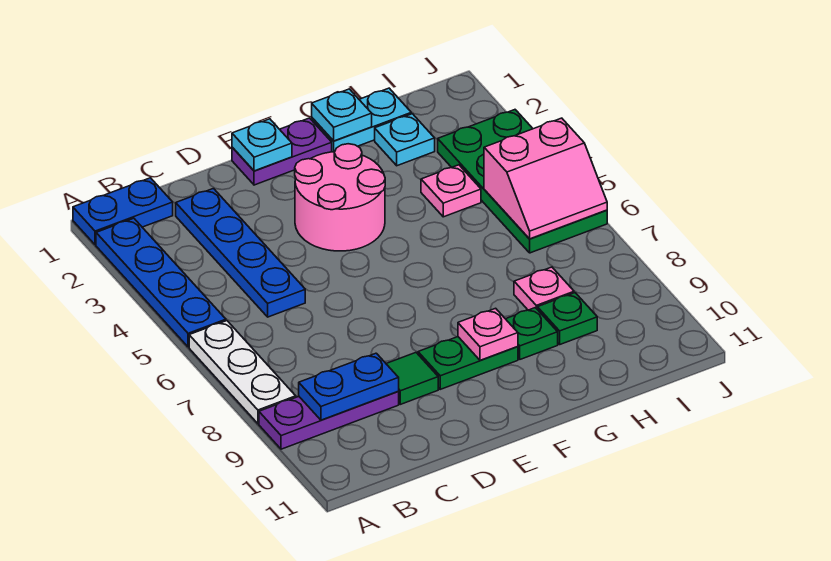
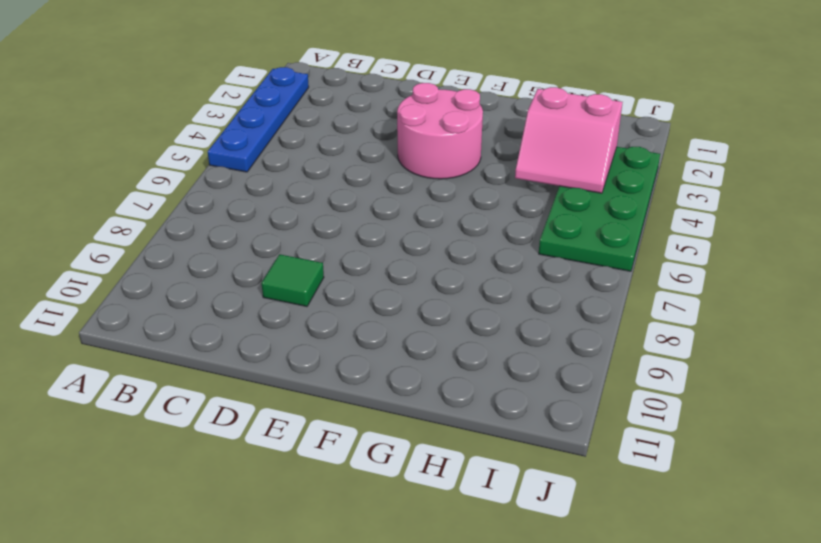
pink slope H3:I4 level 2 top 3 -> pink slope I5:J6 level 2 top 5
none -> blue plate A1:B1 level 1
none -> white plate A6:A8 level 1
none -> purple plate A9:C9 level 1

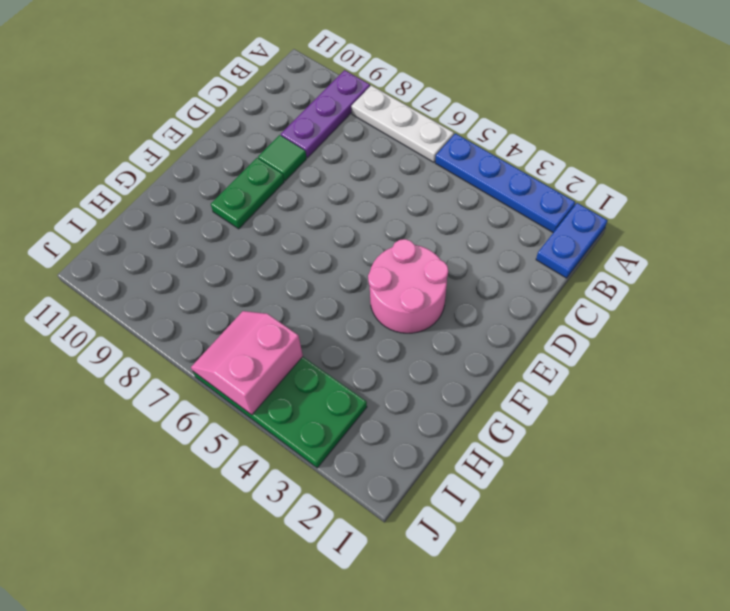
none -> blue plate C2:C5 level 1
none -> purple plate E1:F1 level 1
none -> cyan plate G1:H1 level 1

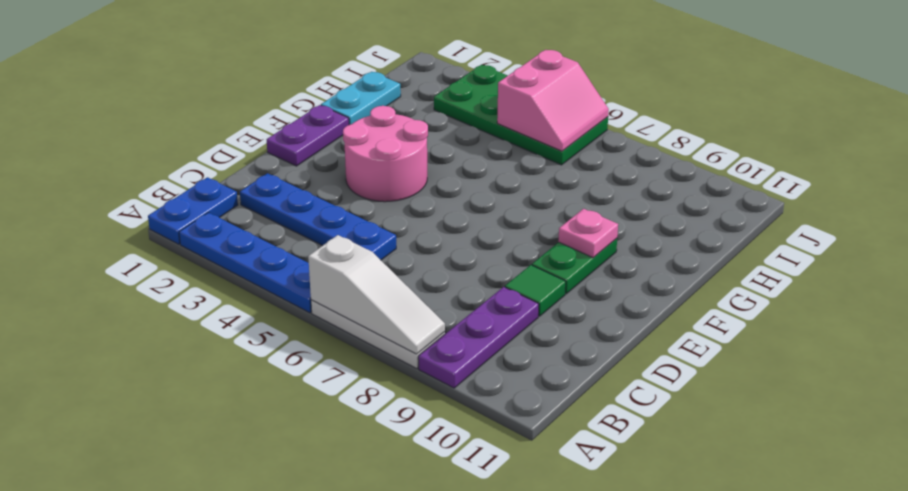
white slope A6:A8 level 2 top 6 -> none
none -> green plate G9 level 1
none -> cyan plate H2 level 1
none -> pink plate H4 level 1

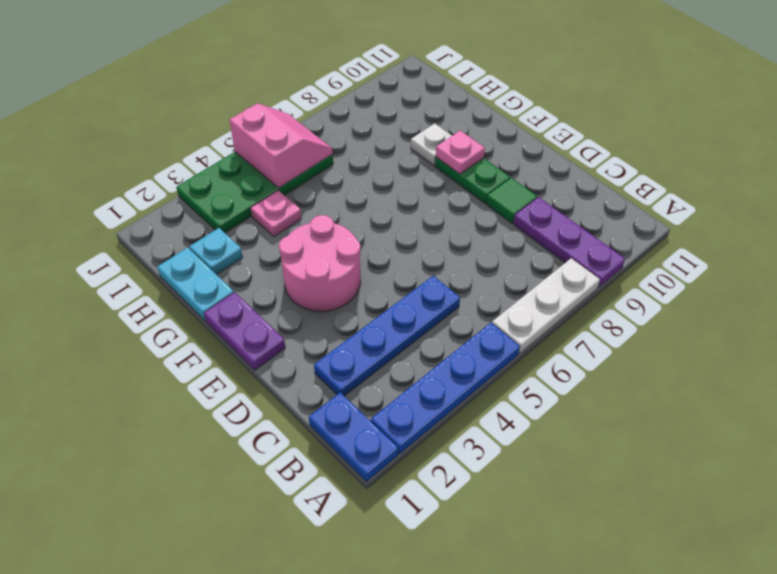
white plate G9 level 1 -> green plate G9 level 1
none -> pink plate H8 level 1
none -> green plate H9 level 1
none -> blue plate B9:C9 level 2

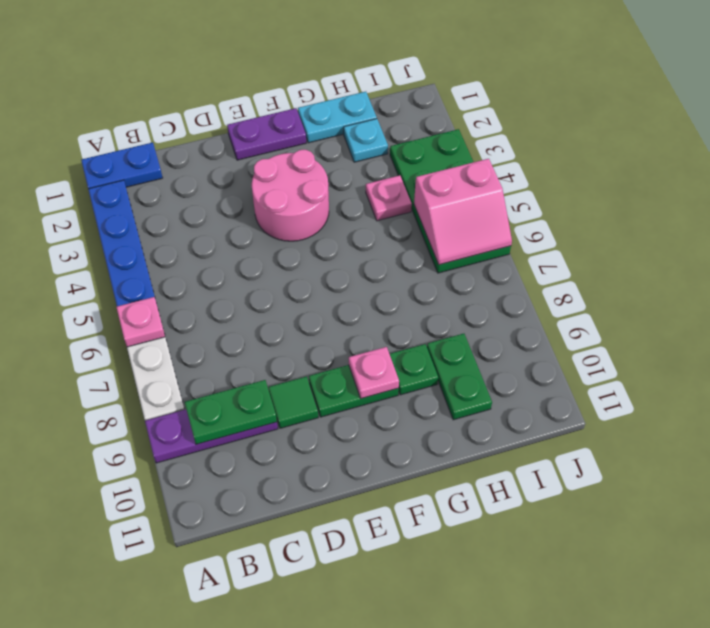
pink plate A6 level 2 -> pink plate H8 level 1
green plate B9:C9 level 2 -> blue plate B9:C9 level 2
green plate H9:H10 level 1 -> green plate H9 level 1
none -> blue plate C2:C5 level 1
none -> cyan plate E1 level 2
none -> cyan plate G1 level 2

